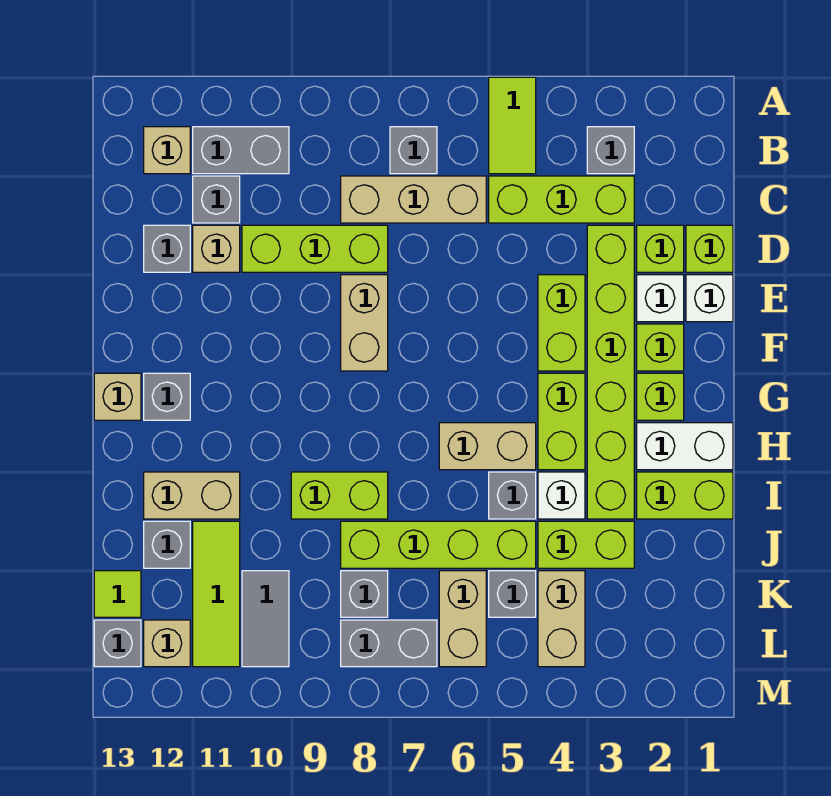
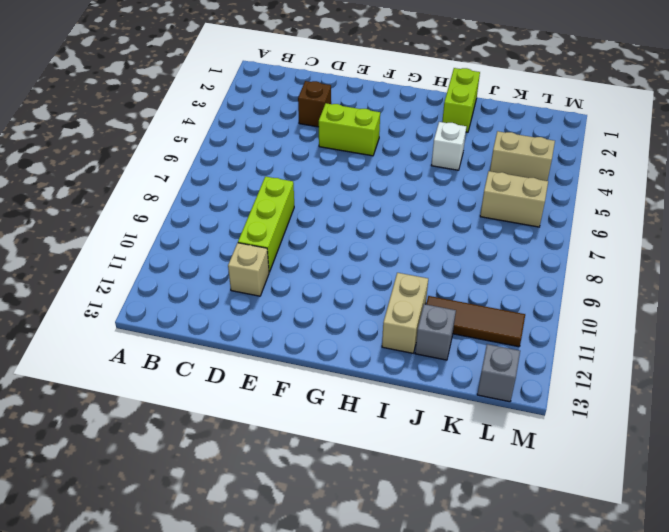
brown brick D3 level 1 -> lime brick D3:I3 level 1
brown tile J11:L11 level 1 -> lime tile J11:L11 level 1
none -> lime tile A5:B5 level 1
none -> grey brick B3 level 1
none -> grey brick B7 level 1
none -> grey brick B10:B11 level 1

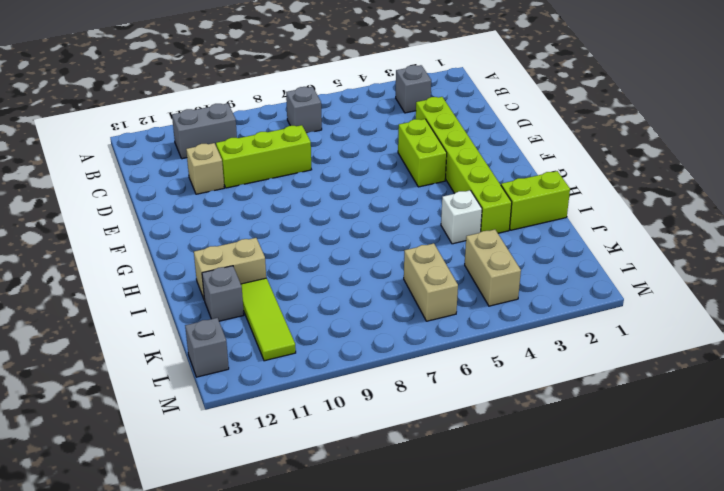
none -> lime tile A5:B5 level 1
none -> tan brick B12 level 1
none -> lime brick C3:C5 level 1
none -> tan brick C6:C8 level 1

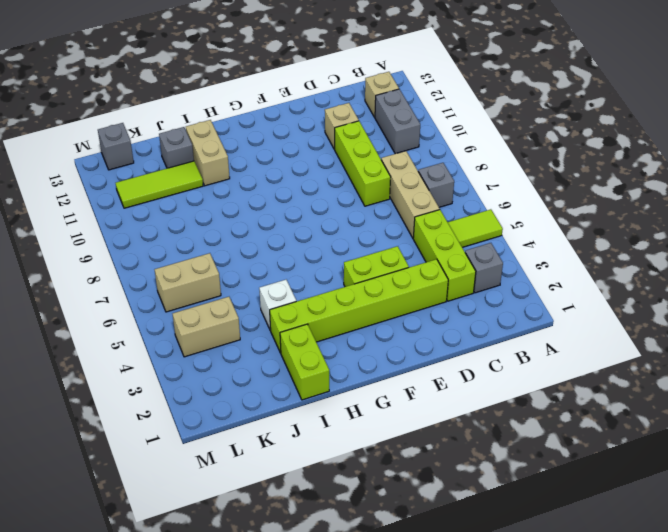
none -> grey brick C11 level 1
none -> lime brick D1 level 1
none -> lime brick D2 level 1
none -> grey brick D12 level 1

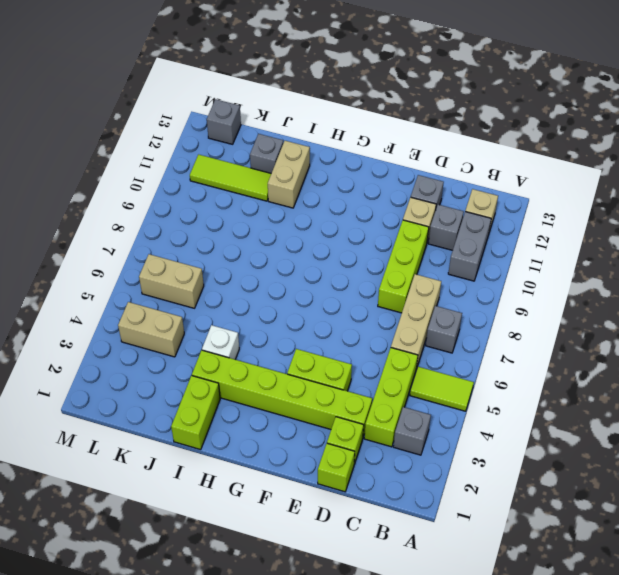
none -> white brick E1 level 1
none -> white brick E2 level 1
none -> tan brick E8:F8 level 1
none -> lime brick F2 level 1

